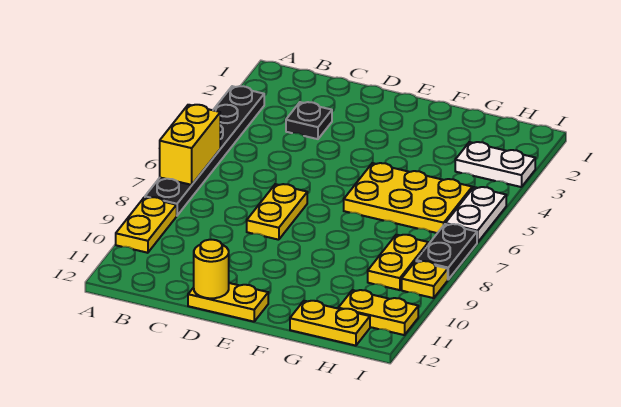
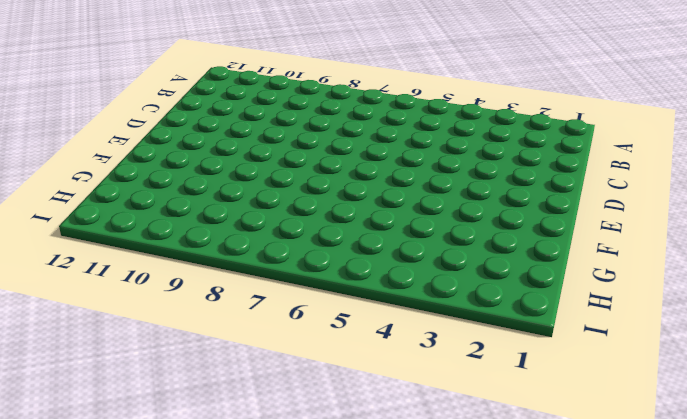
none -> black plate A3:A8 level 1
none -> yellow plate A9:A10 level 1
none -> black plate C3 level 1

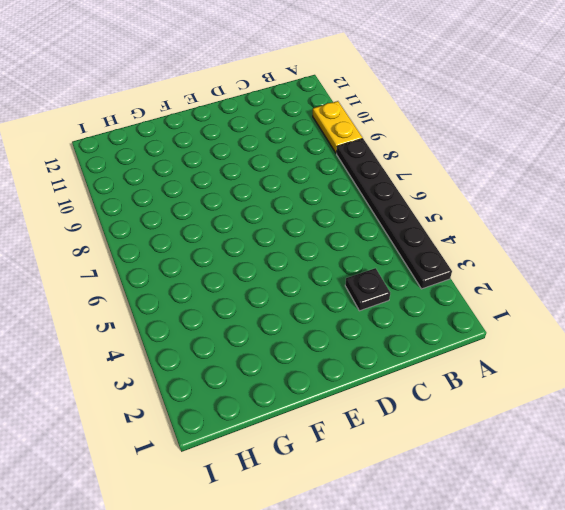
none -> yellow plate D7:D8 level 1
none -> yellow plate D12:E12 level 1
none -> yellow plate F5:H6 level 1

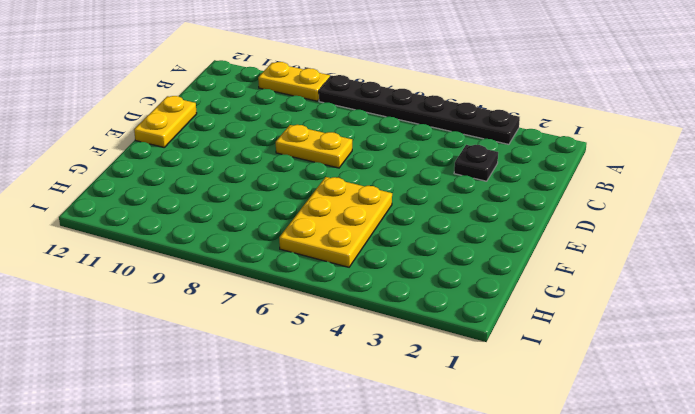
none -> yellow plate G12:H12 level 1
none -> white plate H3:I3 level 1
none -> yellow plate H8:H9 level 1

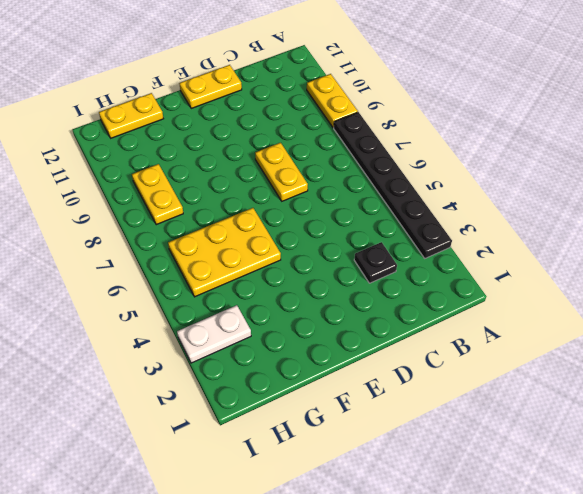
none -> yellow plate H11:I11 level 1
none -> white plate I5:I6 level 1
none -> black plate I7:I8 level 1

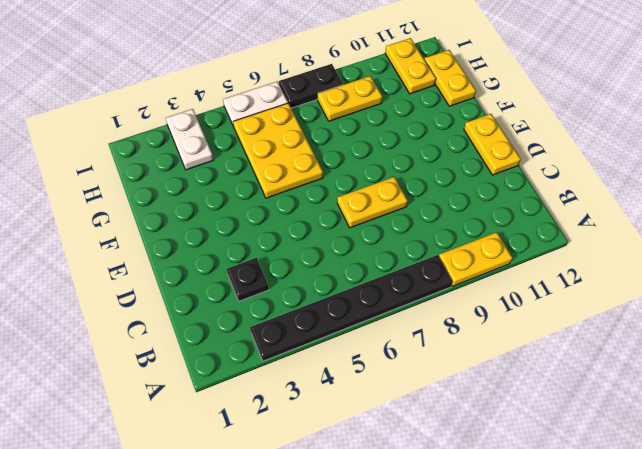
none -> yellow plate I9 level 1
none -> yellow brick A6:A7 level 2
none -> yellow round brick D12 level 2

